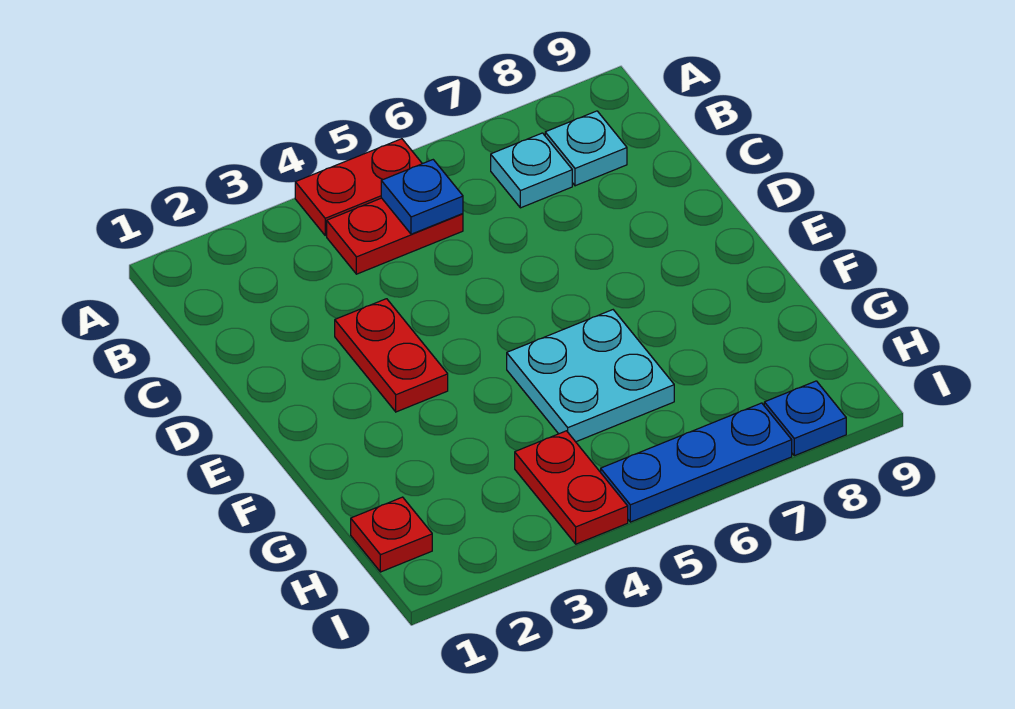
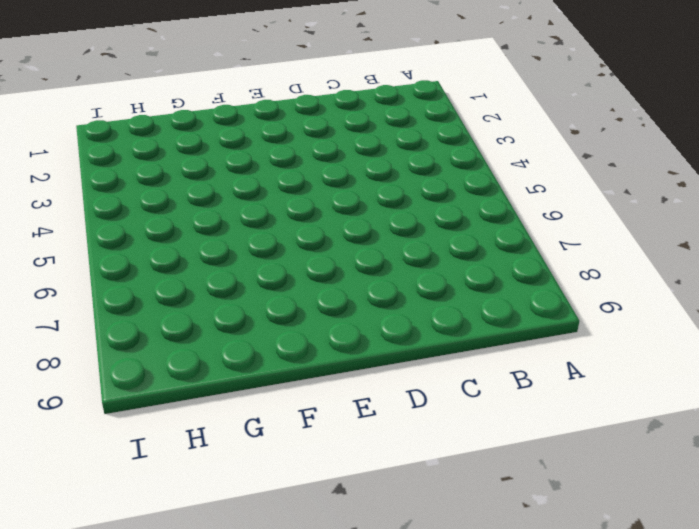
none -> red plate A4:A5 level 1
none -> red plate B4:B5 level 1

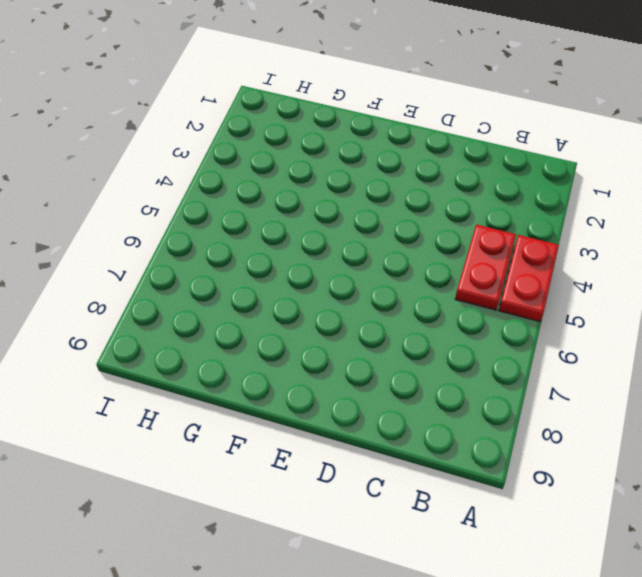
none -> cyan plate B7 level 1
none -> cyan plate B8 level 1

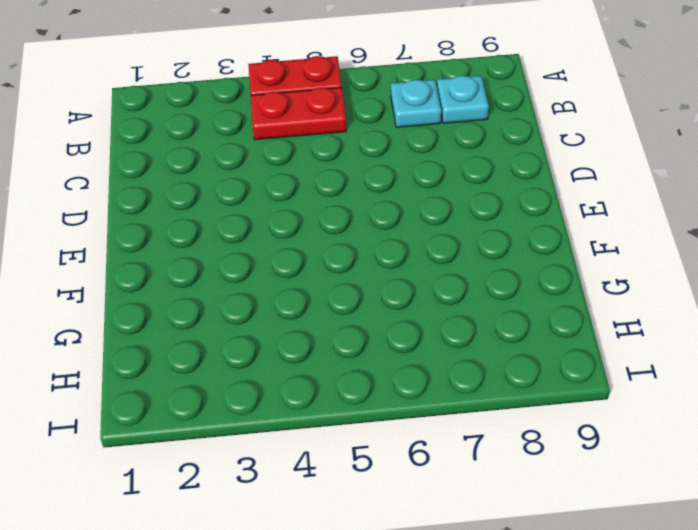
none -> red plate D3:E3 level 1
none -> cyan plate F5:G6 level 1

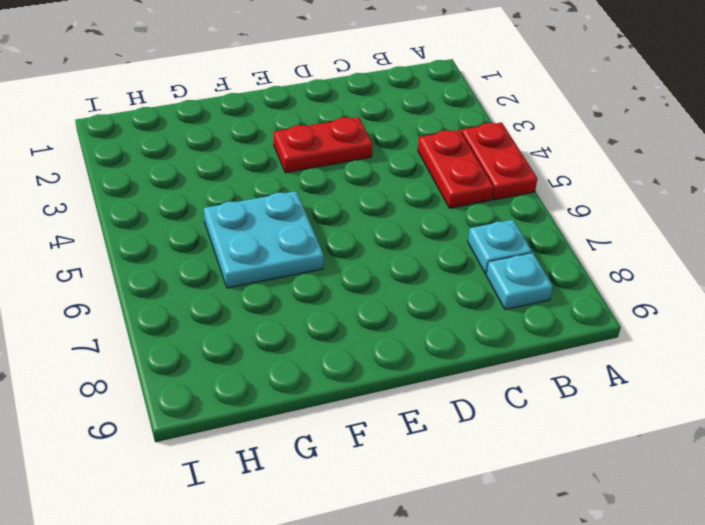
none -> red plate H1 level 1
none -> red plate H4:I4 level 1

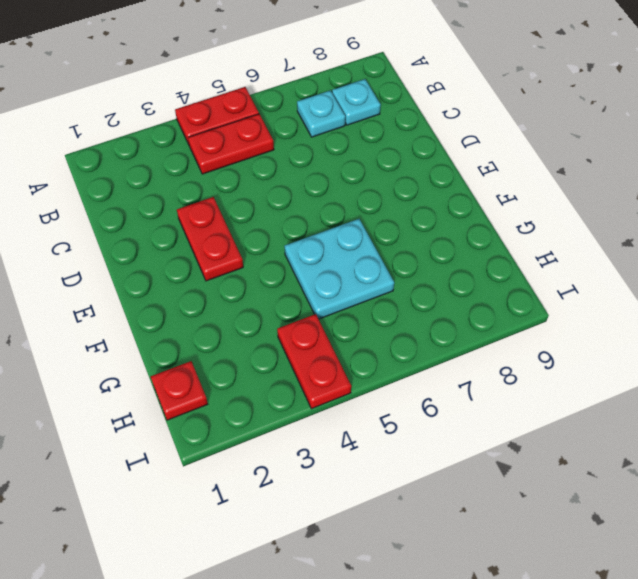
none -> blue plate I5:I7 level 1
none -> blue plate I8 level 1

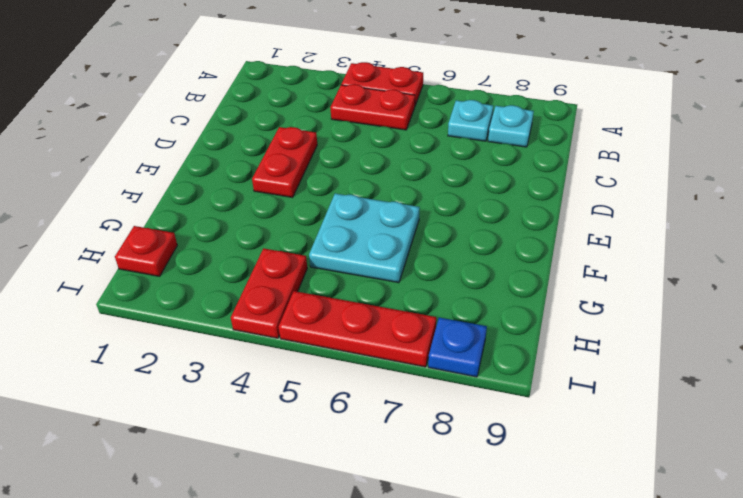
red plate I5:I7 level 1 -> blue plate I5:I7 level 1
none -> blue plate B5 level 2

